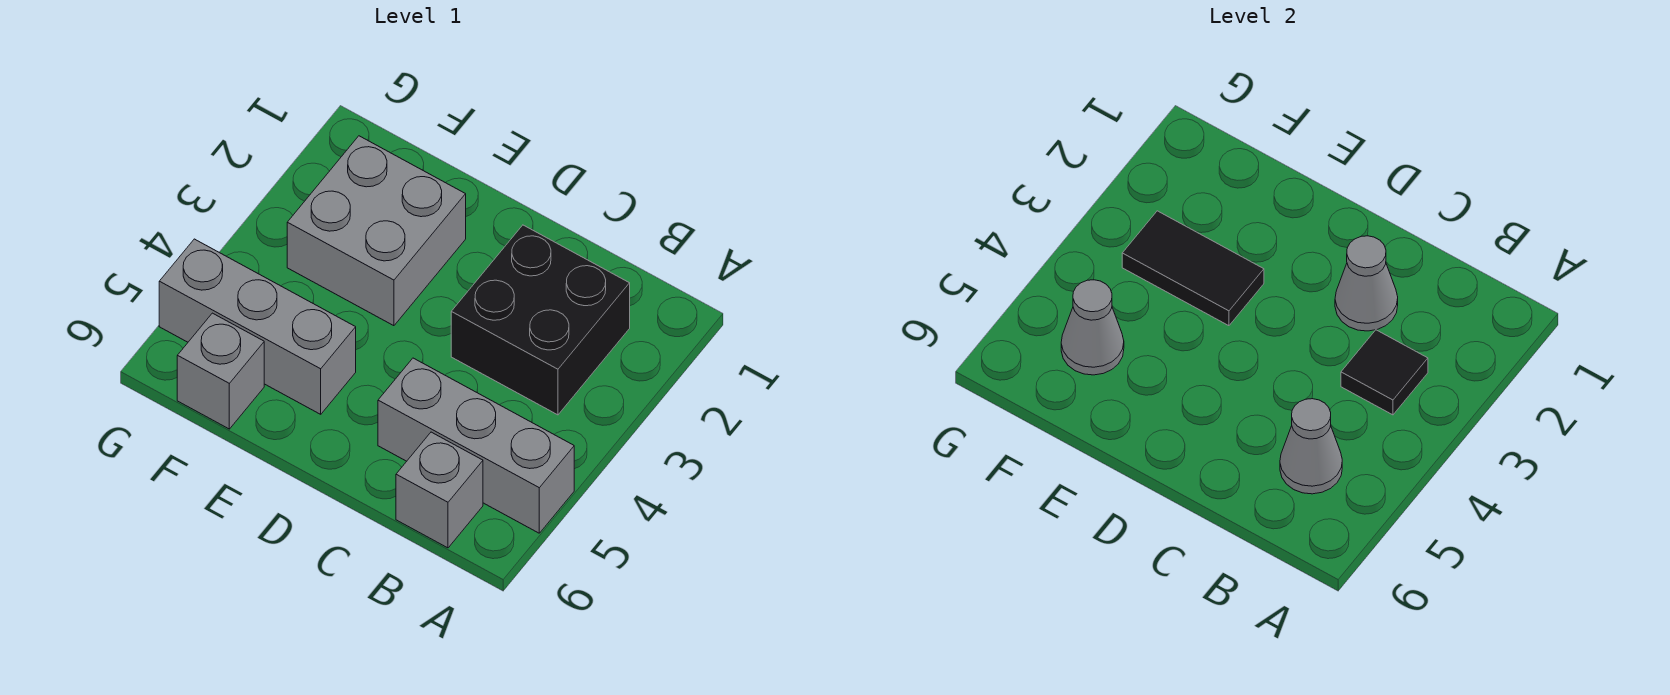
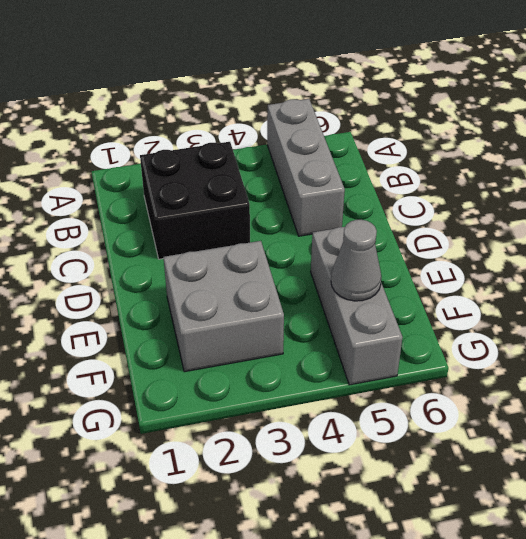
none -> grey brick B6 level 1
none -> grey brick F6 level 1

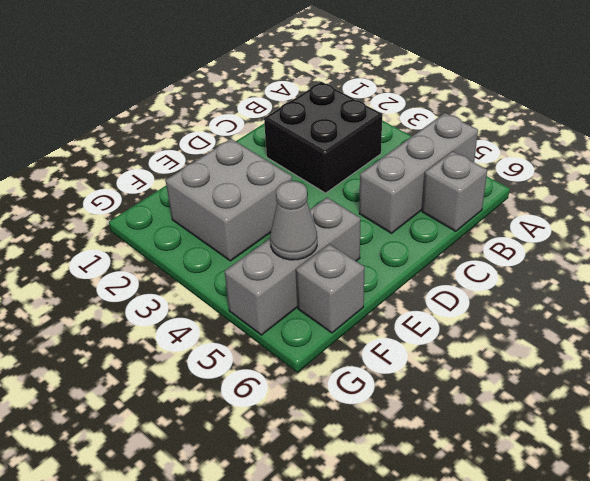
none -> black tile B3 level 2
none -> grey cone B5 level 2

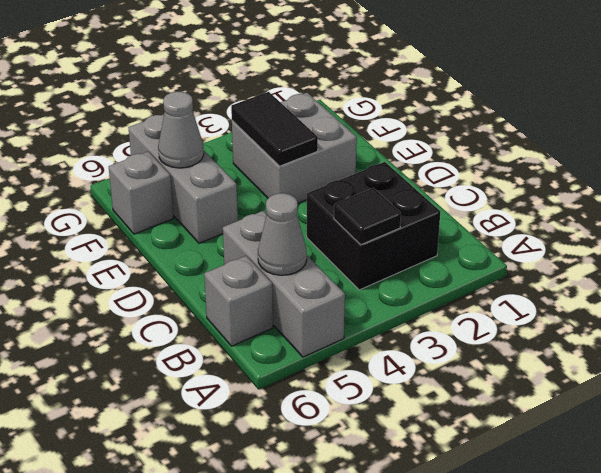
none -> grey cone C2 level 2

